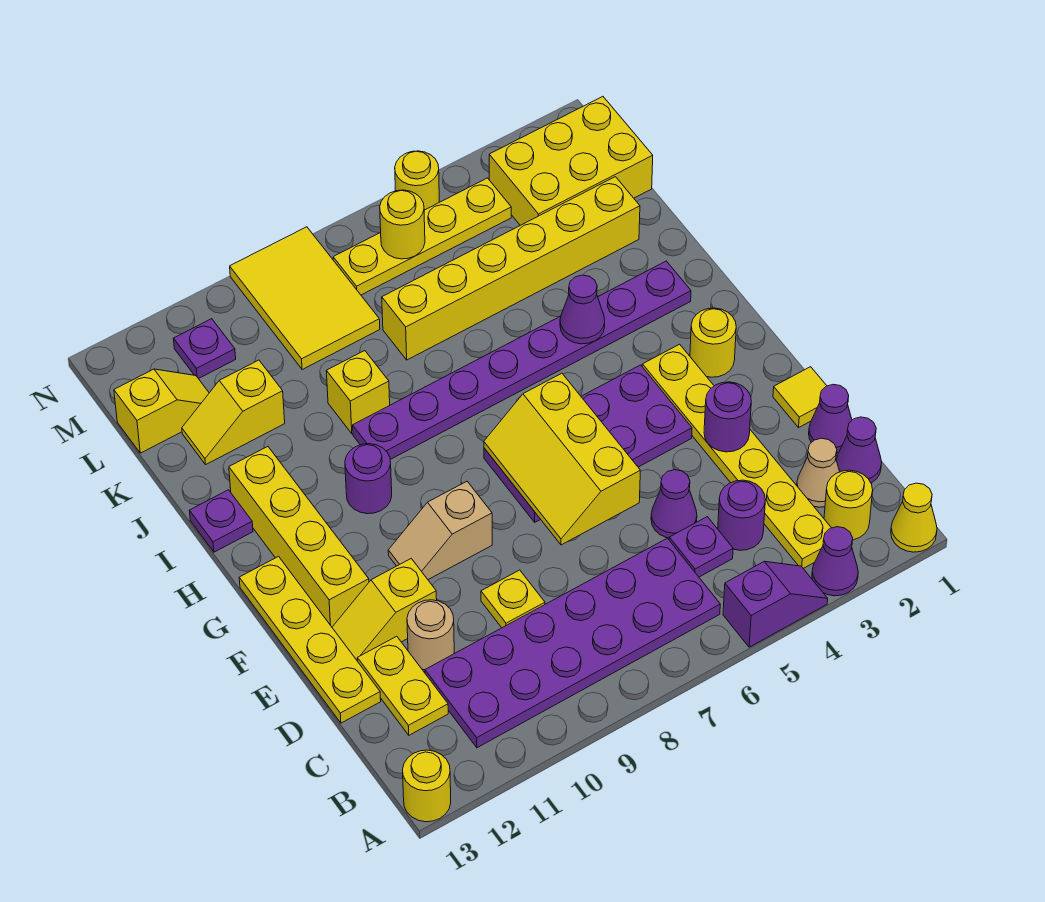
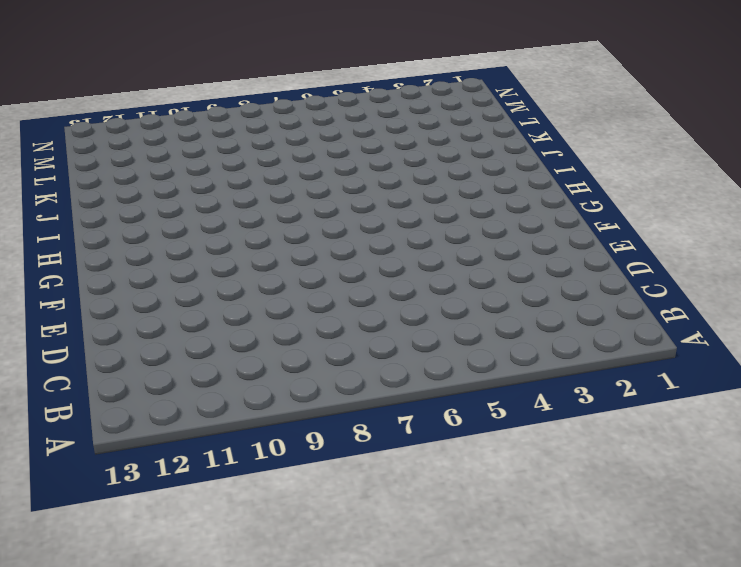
none -> yellow cone A1 level 1
none -> purple cone A3 level 1
none -> purple slope A4:A5 level 1 top 5
none -> yellow round brick A13 level 1

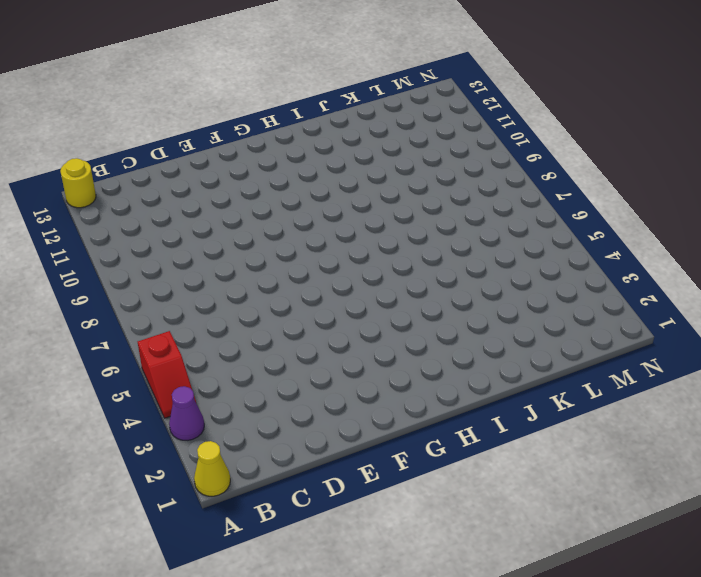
red slope A4:A5 level 1 top 5 -> purple slope A4:A5 level 1 top 5
none -> yellow round brick B2 level 1
none -> yellow plate B3:G3 level 1
none -> purple plate B6:C11 level 1
none -> purple cone C1 level 1

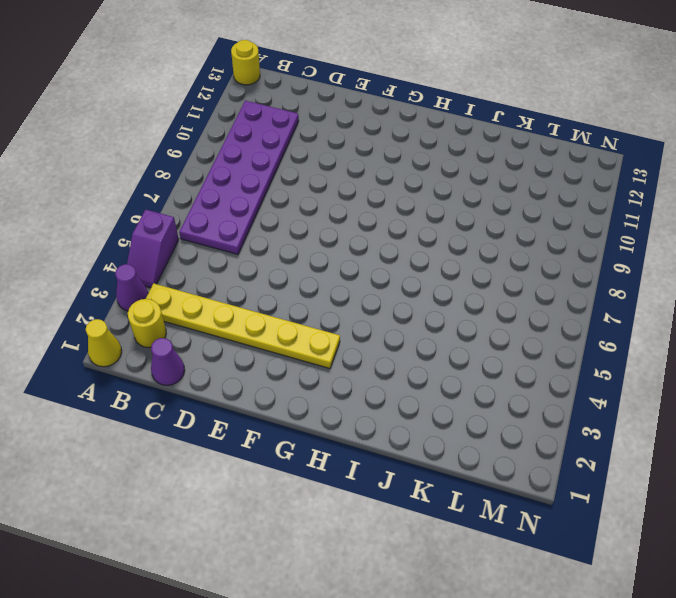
none -> tan cone C2 level 1
none -> purple round brick C4 level 1
none -> purple plate C5 level 1
none -> yellow plate C12:D12 level 1

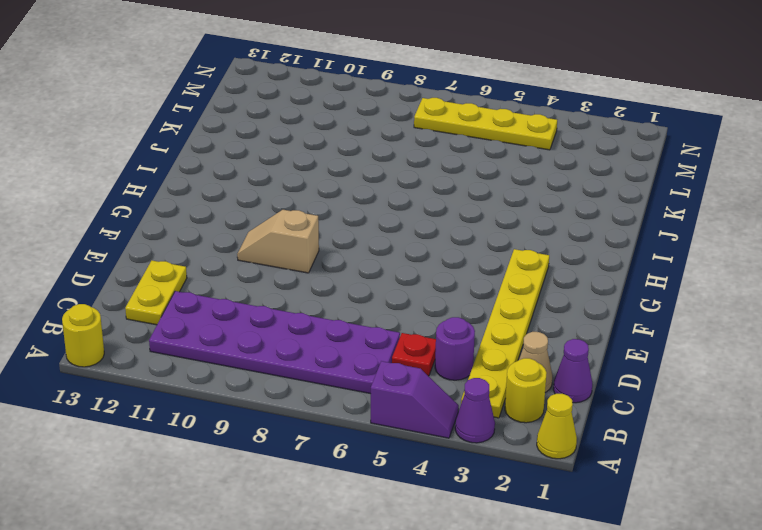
red plate C5 level 1 -> purple plate C5 level 1
none -> purple cone D1 level 1
none -> purple cone D5 level 1
none -> yellow plate D9 level 1
none -> tan round brick D11 level 1

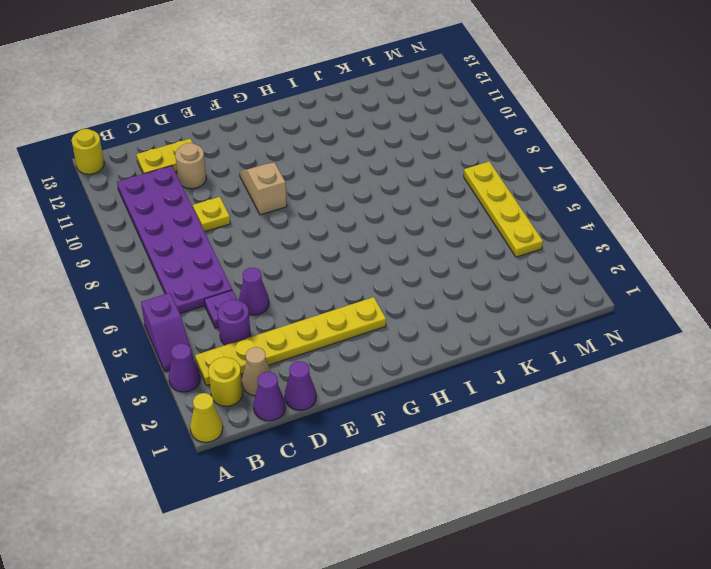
none -> yellow plate D13:G13 level 1
none -> yellow tile E1 level 1
none -> yellow slope E11:E12 level 1 top 11
none -> purple plate F4:G7 level 1

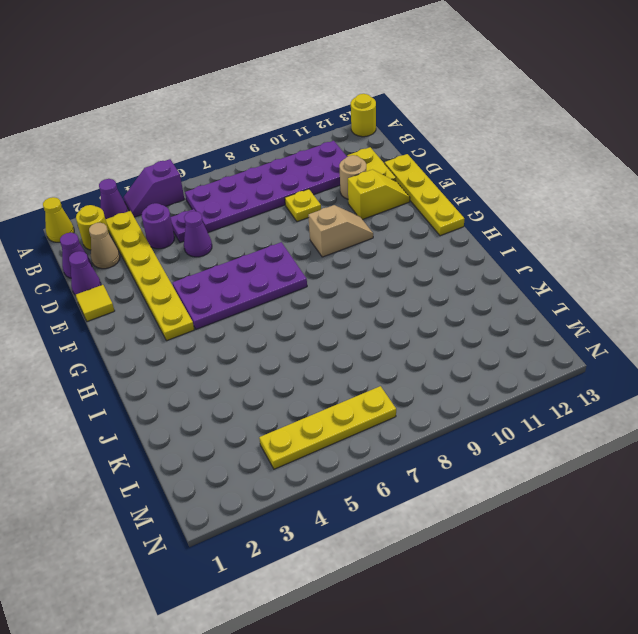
none -> yellow brick F12:I12 level 1
none -> yellow round brick G2 level 1
none -> purple round brick H10 level 1
none -> purple plate I2:I9 level 1

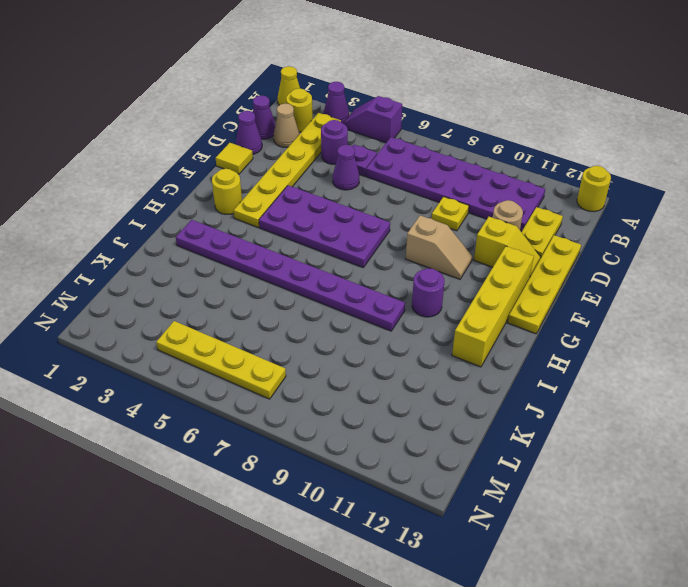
none -> purple plate I13 level 1
none -> yellow brick J9 level 1
none -> yellow brick K2:K7 level 1
none -> yellow slope K11:K12 level 1 top 11

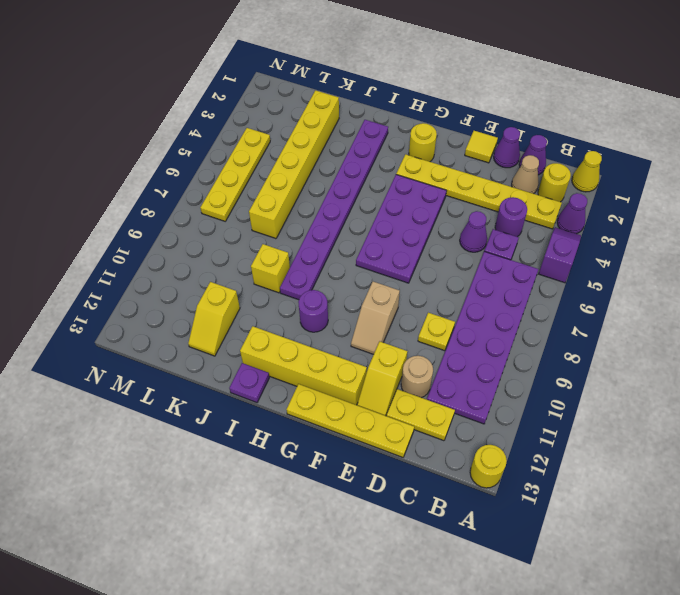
none -> yellow brick L1:M3 level 1
none -> yellow tile L8:N9 level 1
none -> yellow slope L12:L13 level 1 top 13
none -> purple plate M11 level 1

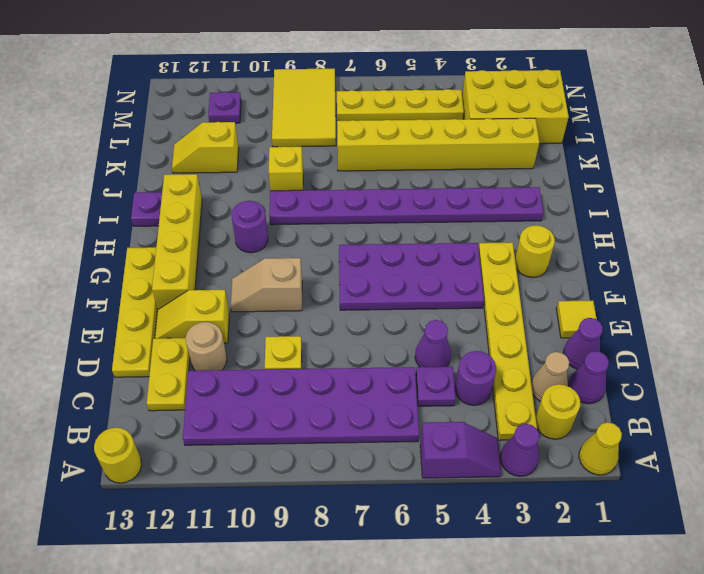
none -> yellow slope L12:L13 level 1 top 13
none -> yellow round brick N5 level 1
none -> purple round brick E3 level 2
none -> yellow slope E6:G7 level 2 top 6

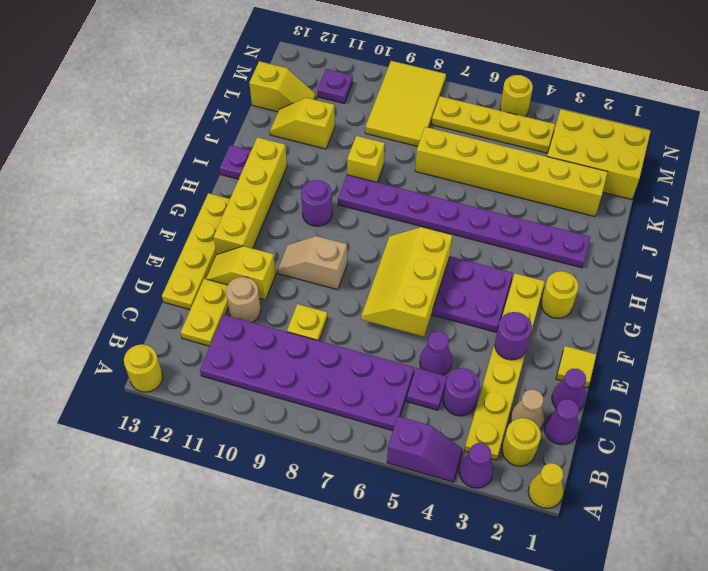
none -> purple cone I4 level 2
none -> yellow round brick M6 level 2

